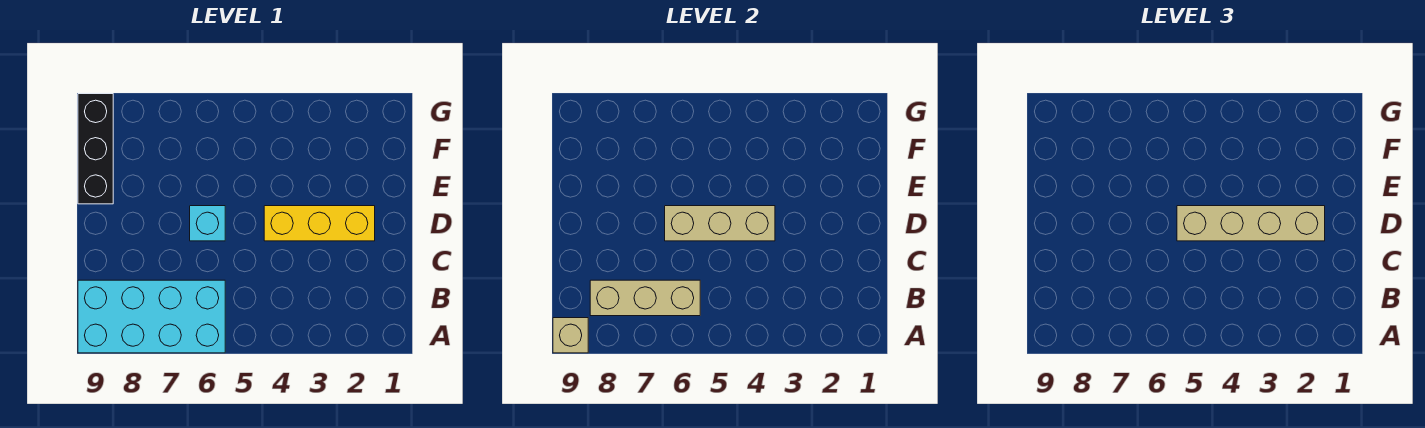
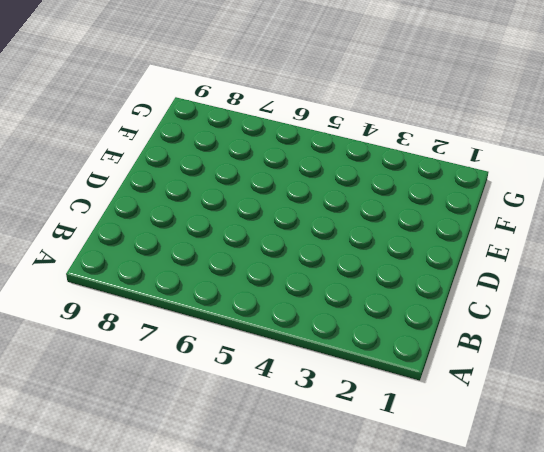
none -> cyan brick A6:B9 level 1
none -> yellow brick D2:D4 level 1

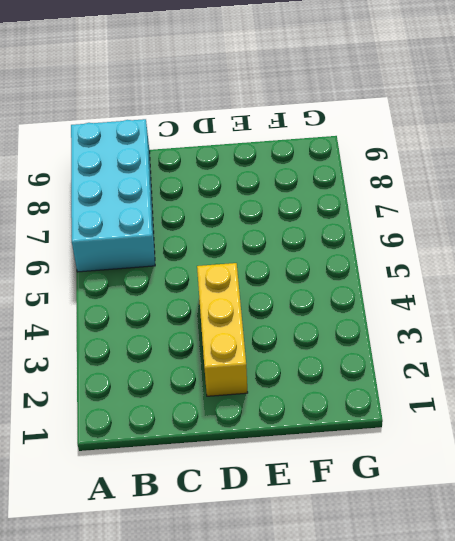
none -> cyan brick D6 level 1
none -> black brick E9:G9 level 1

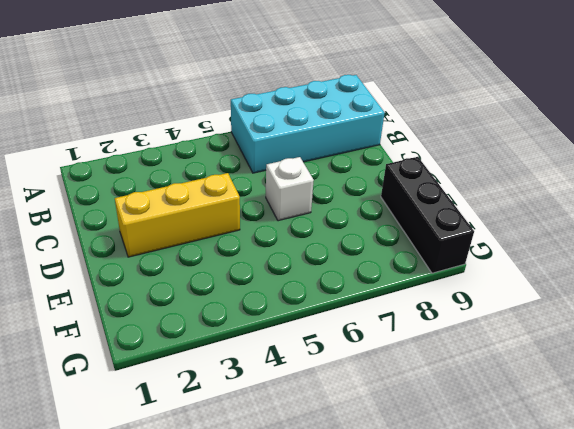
white brick D6 level 1 -> cyan brick D6 level 1
none -> tan brick A9 level 2
none -> tan brick B6:B8 level 2

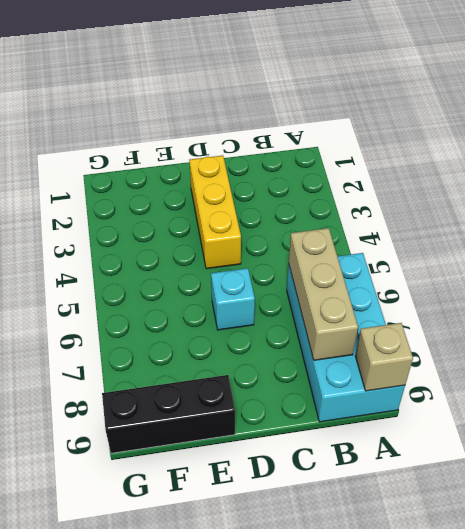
none -> tan brick D4:D6 level 2
none -> tan brick D2:D5 level 3

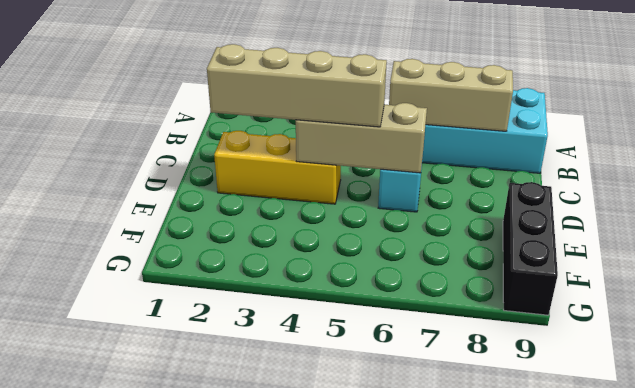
none -> tan brick A9 level 2

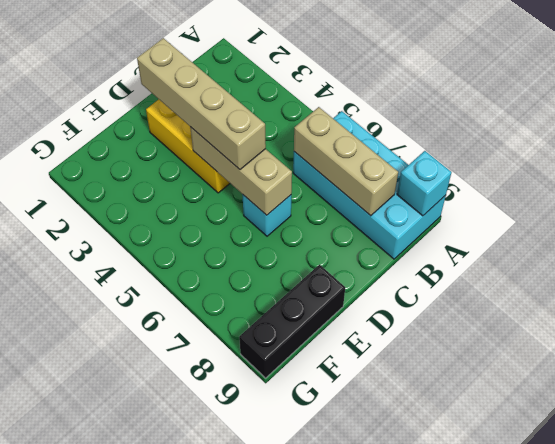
cyan brick A9 level 2 -> tan brick A9 level 2

